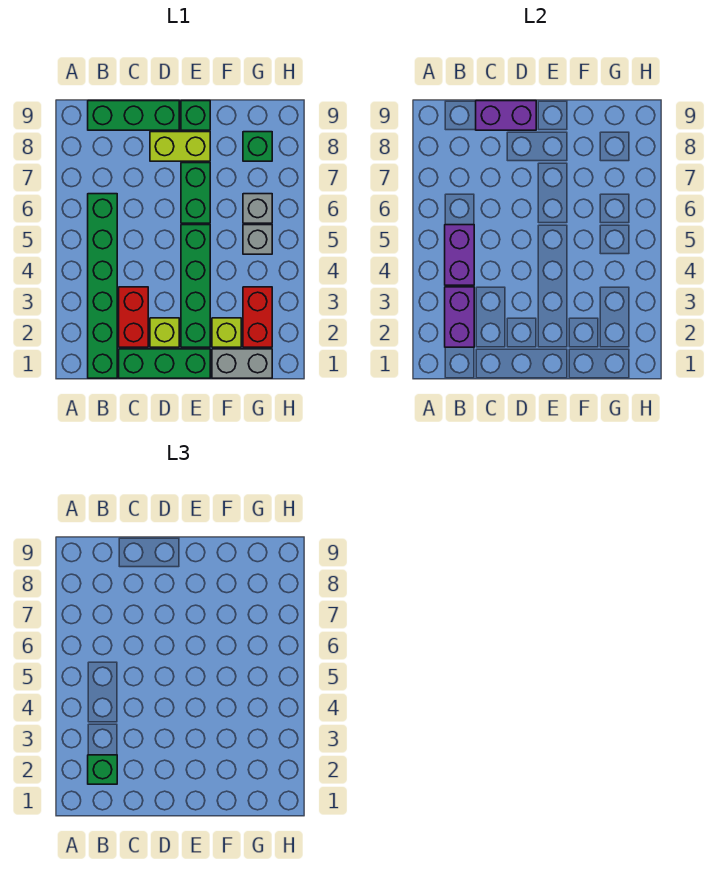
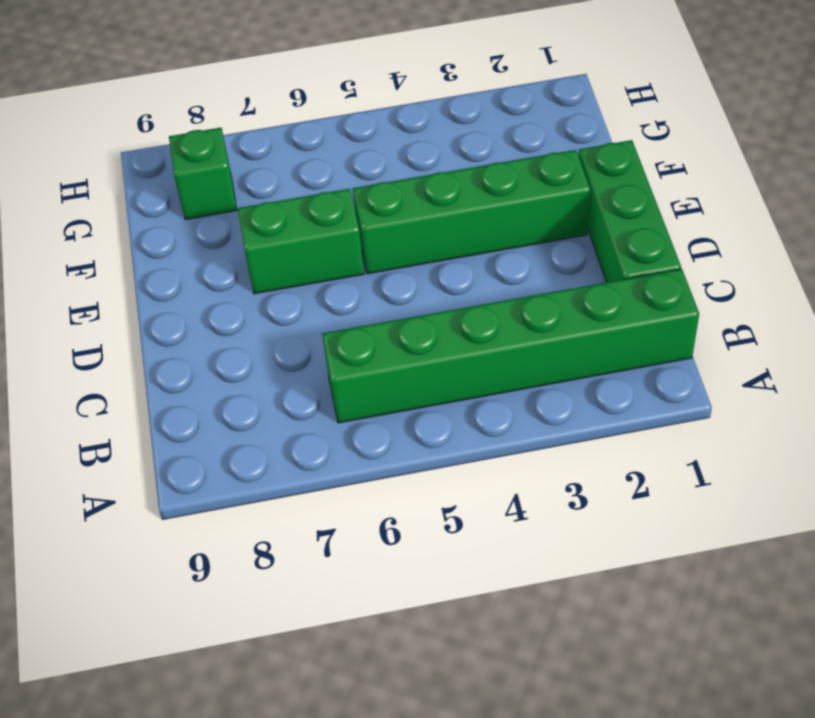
none -> green brick B9:D9 level 1
none -> red brick C2:C3 level 1
none -> lime brick D2 level 1

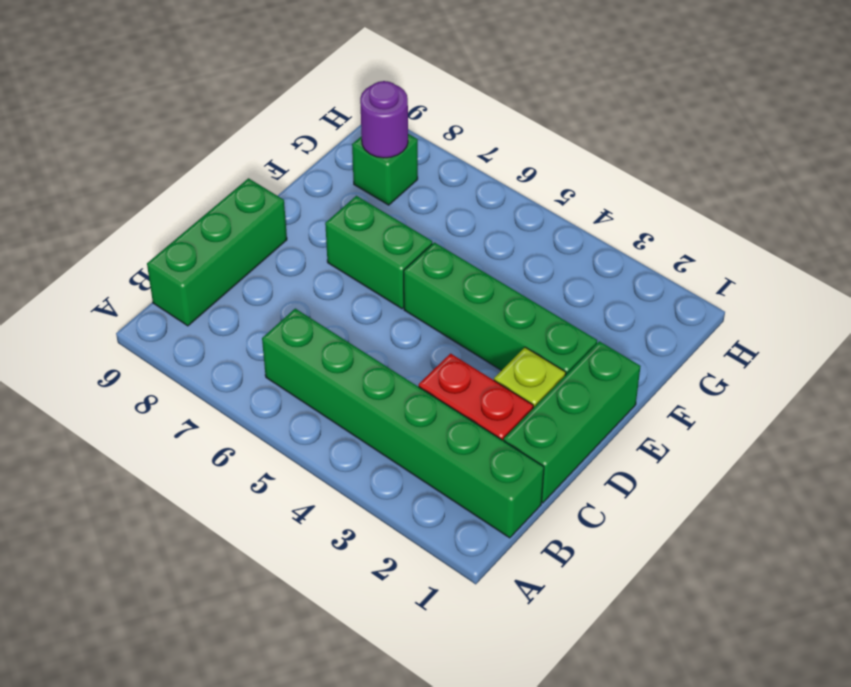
purple round brick G8 level 2 -> none
none -> lime brick D8:E8 level 1
none -> green brick E9 level 1
none -> grey brick F1:G1 level 1

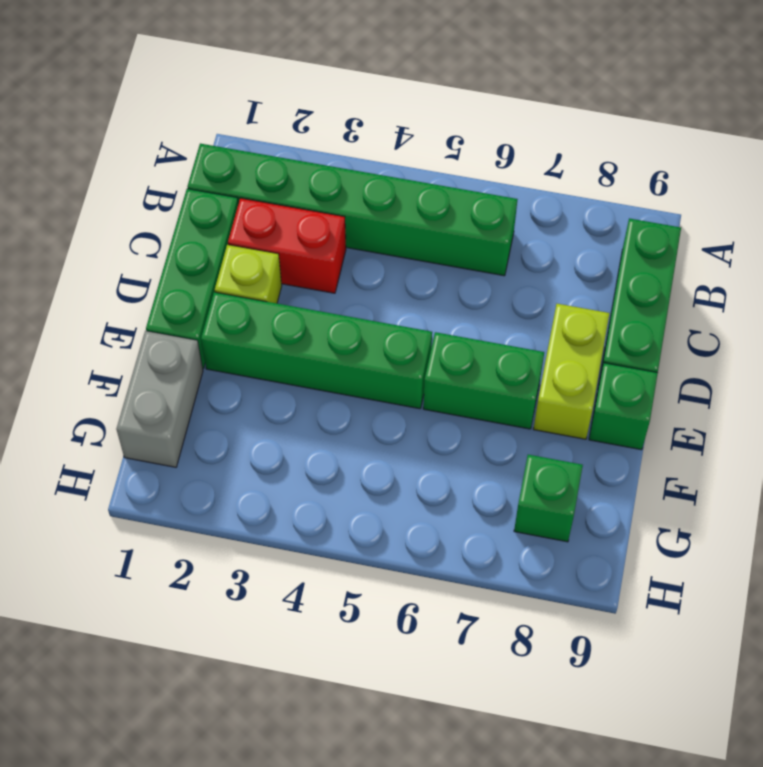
none -> lime brick F2 level 1
none -> red brick G2:G3 level 1
none -> grey brick G5 level 1

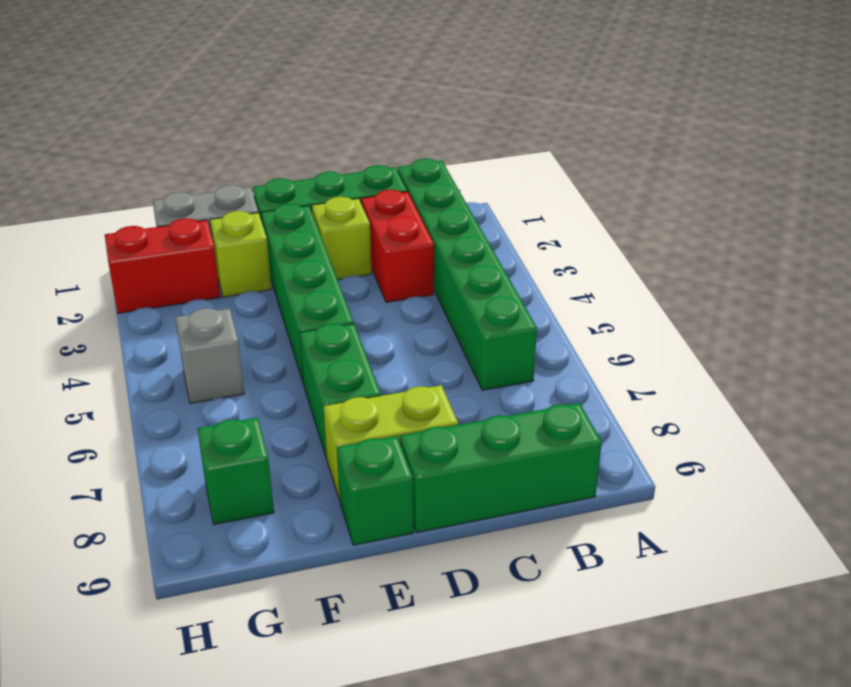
red brick G2:H2 level 1 -> red brick G2:G3 level 1
none -> grey brick G6 level 1
none -> purple brick B2:B3 level 2
none -> purple brick B4:B5 level 2

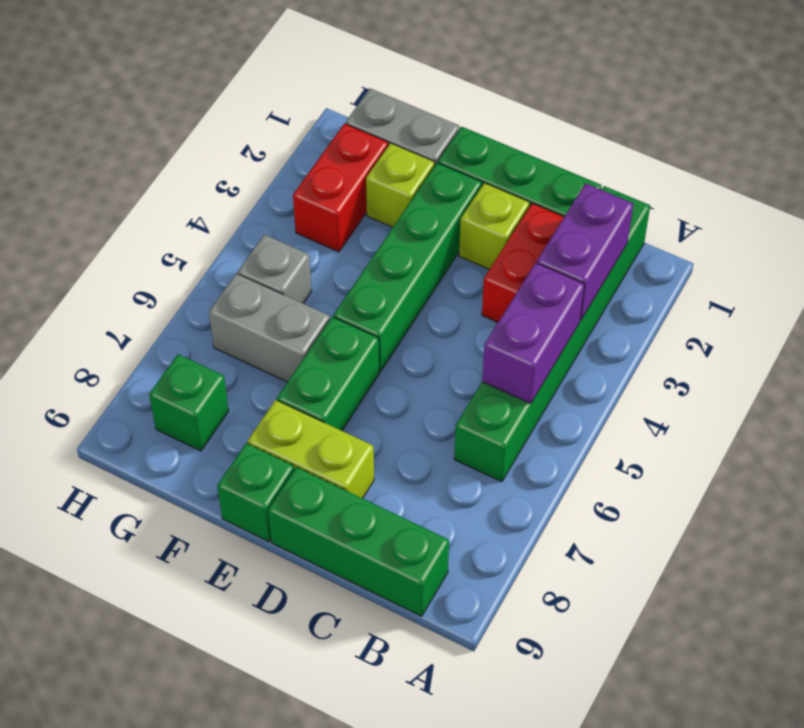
grey brick F6:G6 level 1 -> grey brick G6 level 1
none -> purple brick C9:D9 level 2
none -> green brick B2 level 3

